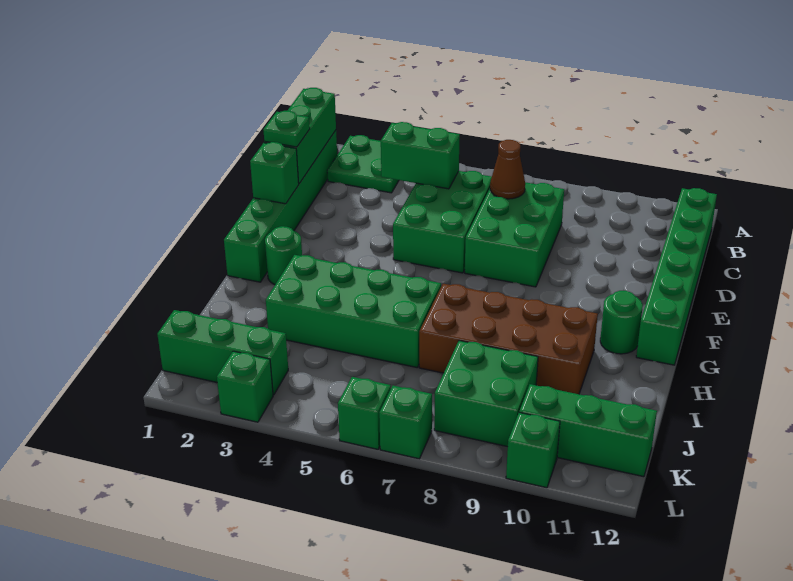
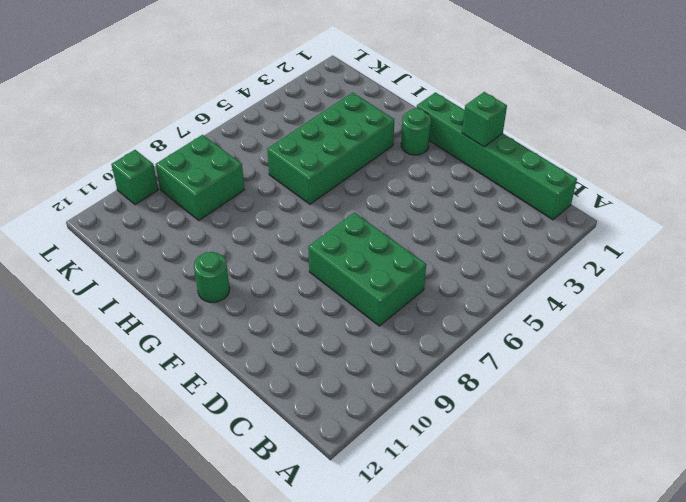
none -> green plate A2:B3 level 1
none -> green brick B12:G12 level 1
none -> green brick C5:E6 level 1

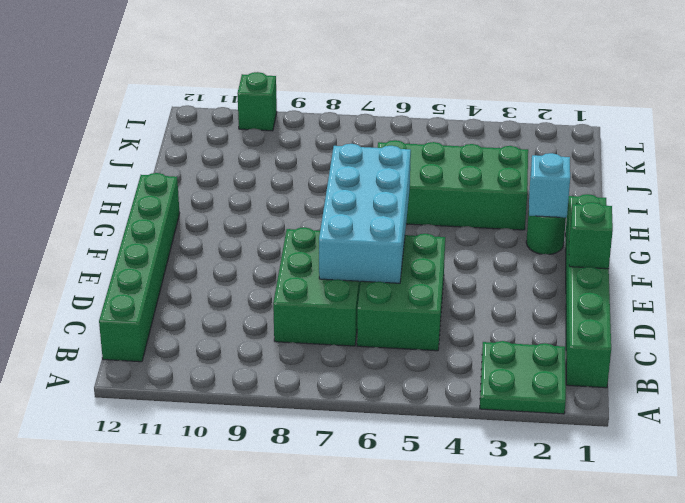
cyan brick D6:G7 level 2 -> none
cyan brick G2 level 2 -> none
none -> green round brick G11 level 1
none -> brown brick H7:I10 level 1
none -> green brick J8:K9 level 1

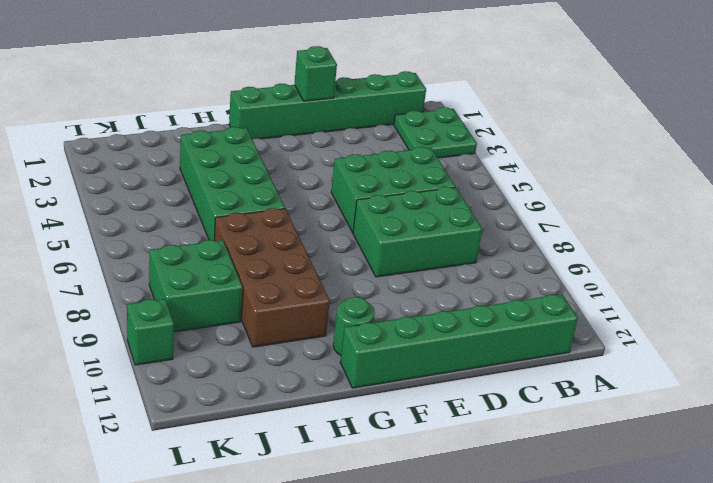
none -> green round brick G2 level 1
none -> green brick K1:K3 level 1
none -> green brick K10:K12 level 1

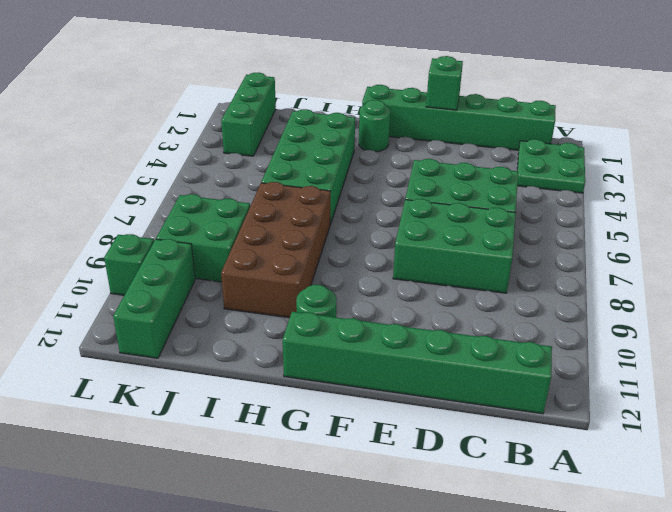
none -> green brick L3 level 1
none -> green brick L6 level 1
none -> green brick L7 level 1

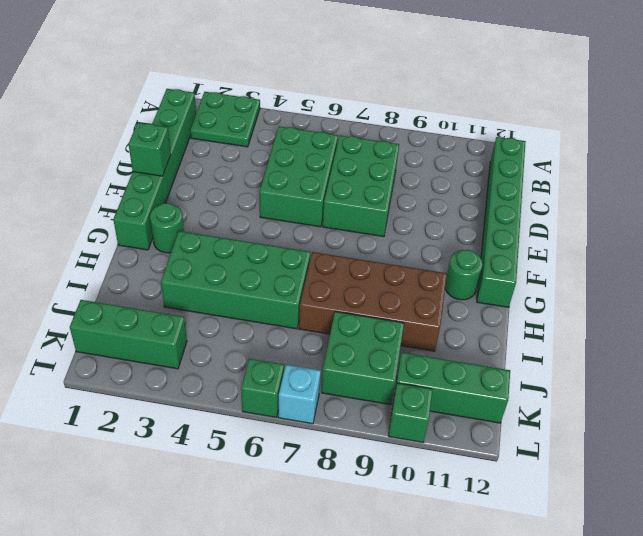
cyan brick L7 level 1 -> green brick L7 level 1
none -> green brick L3 level 1
none -> green brick B1:D1 level 2
none -> green brick C4:C5 level 2

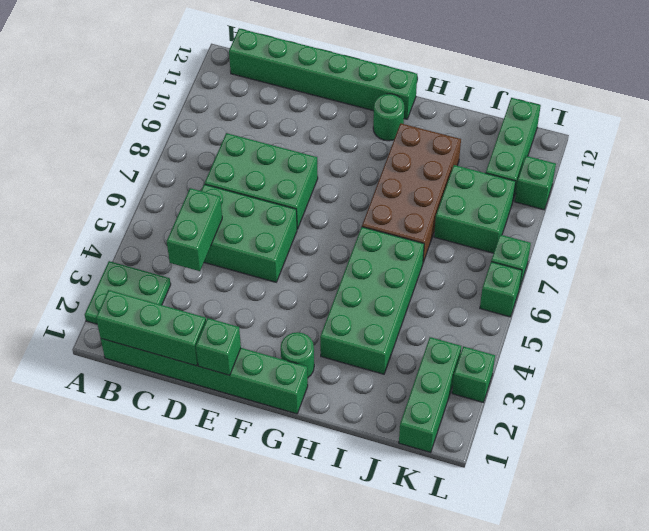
none -> brown cone C7 level 2
none -> green plate D1 level 3

